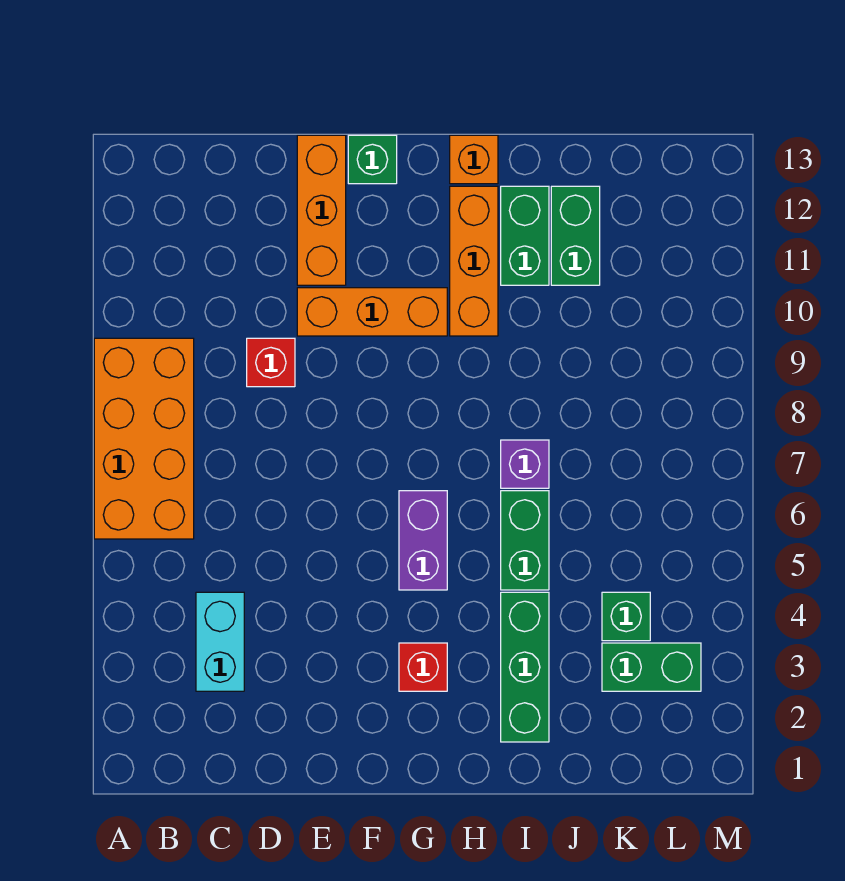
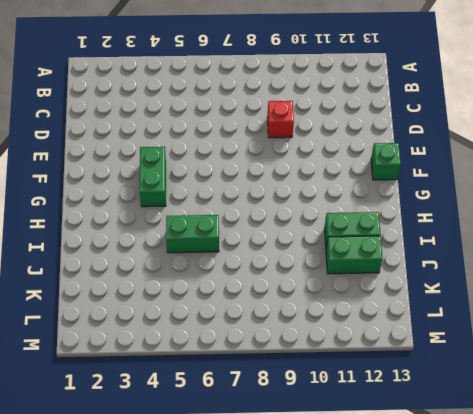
green brick F4:G4 level 1 -> green brick K3:L3 level 1
none -> orange brick A6:B9 level 1
none -> cyan brick C3:C4 level 1
none -> orange brick E10:G10 level 1

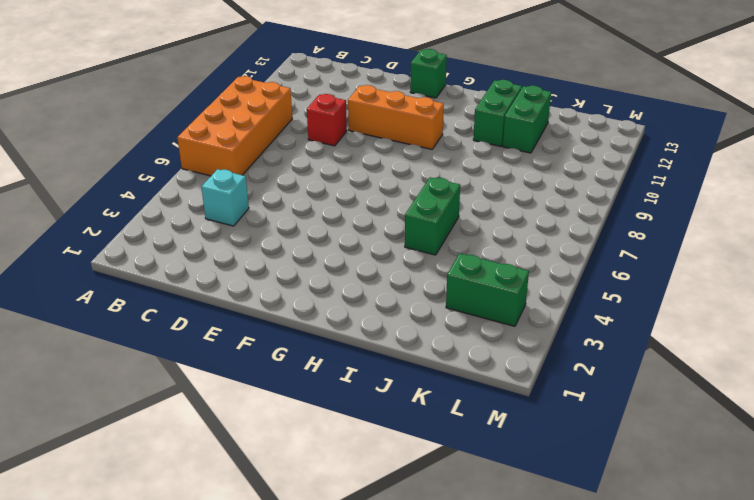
cyan brick C4 level 1 -> cyan brick C3:C4 level 1
none -> orange brick E11:E13 level 1
none -> red brick G3 level 1
none -> purple brick G5:G6 level 1

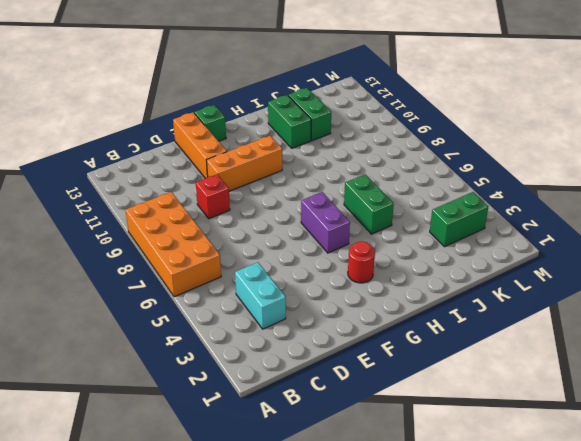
red round brick G3 level 1 -> red brick G3 level 1
none -> orange brick H10:H12 level 1
none -> orange brick H13 level 1
none -> green brick I2:I4 level 1

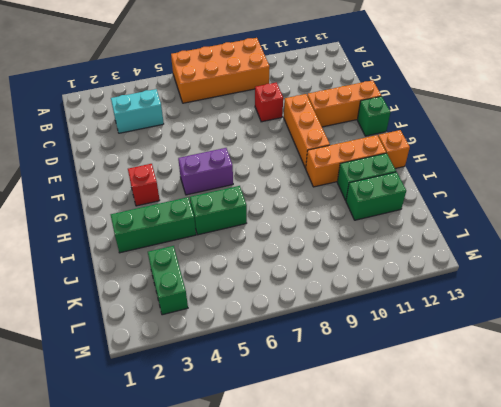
none -> purple brick I7 level 1
none -> green brick K4 level 1

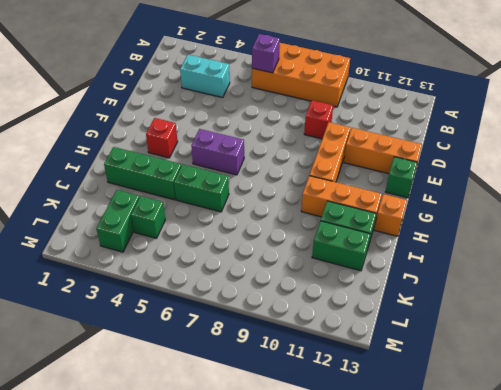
purple brick B6 level 2 -> purple brick I7 level 1

